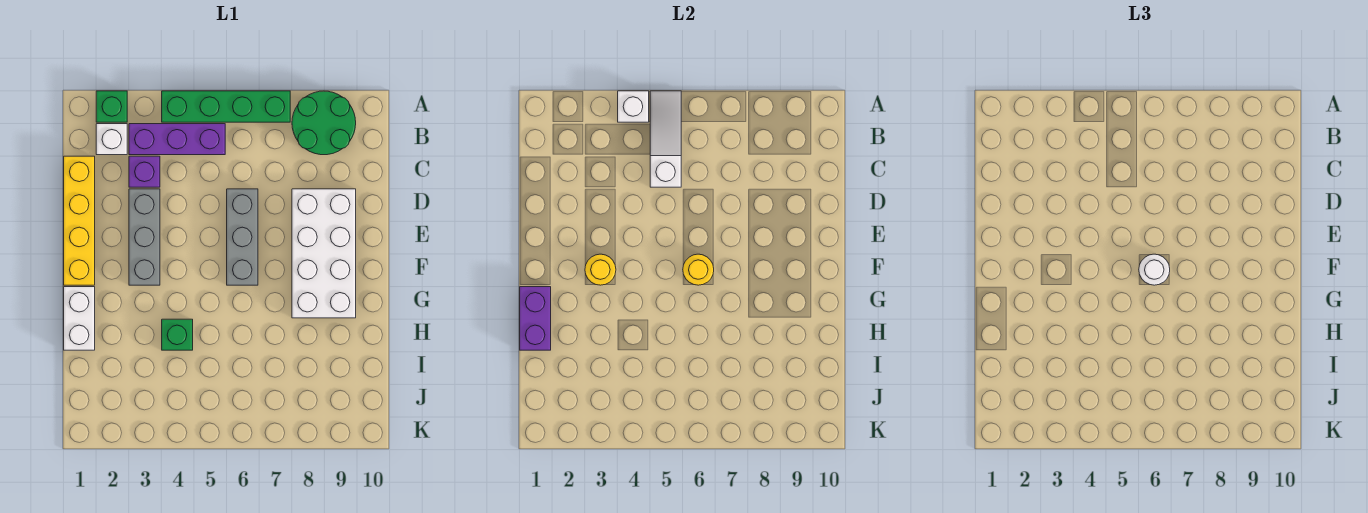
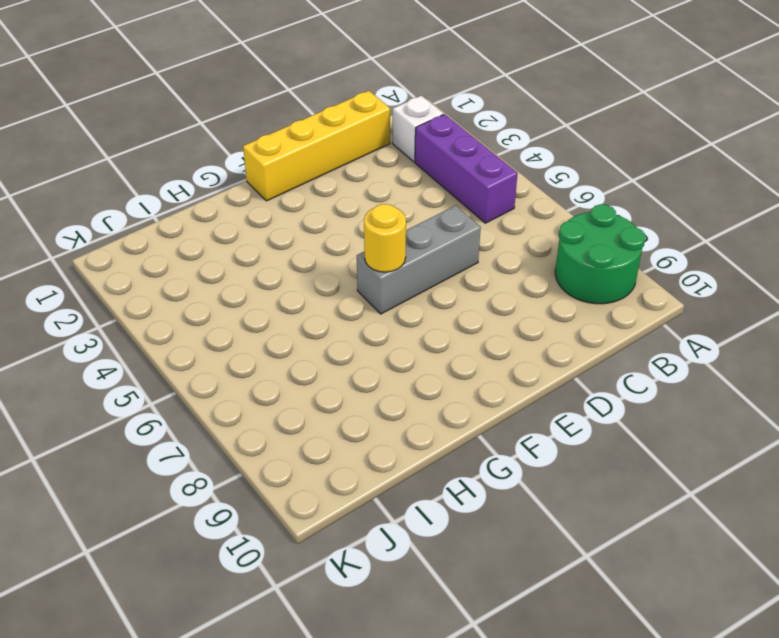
none -> green brick A2 level 1
none -> green brick A4:A7 level 1
none -> purple brick C3 level 1

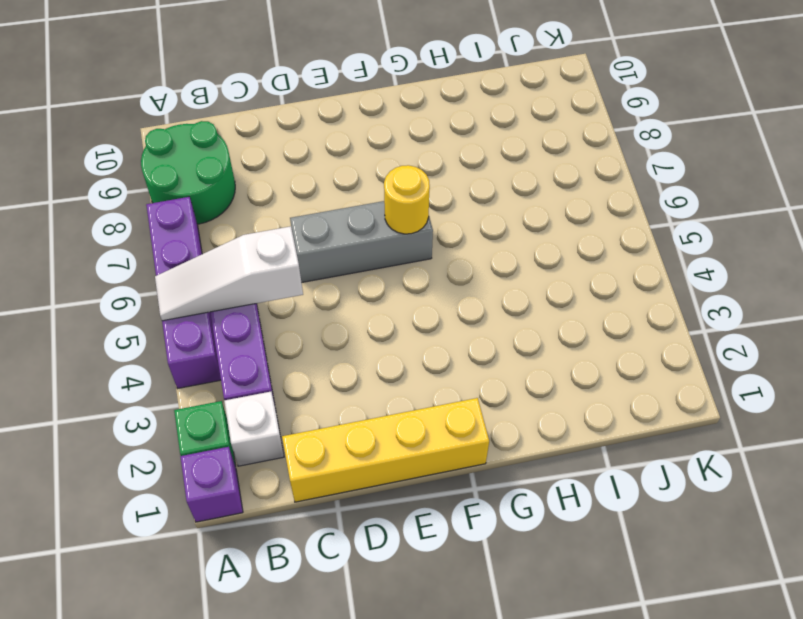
purple brick A1 level 1 -> purple brick C3 level 1
purple brick A4:A7 level 1 -> green brick A4:A7 level 1
none -> grey brick D3:F3 level 1
none -> white brick D8:G9 level 1
none -> white brick G1:H1 level 1

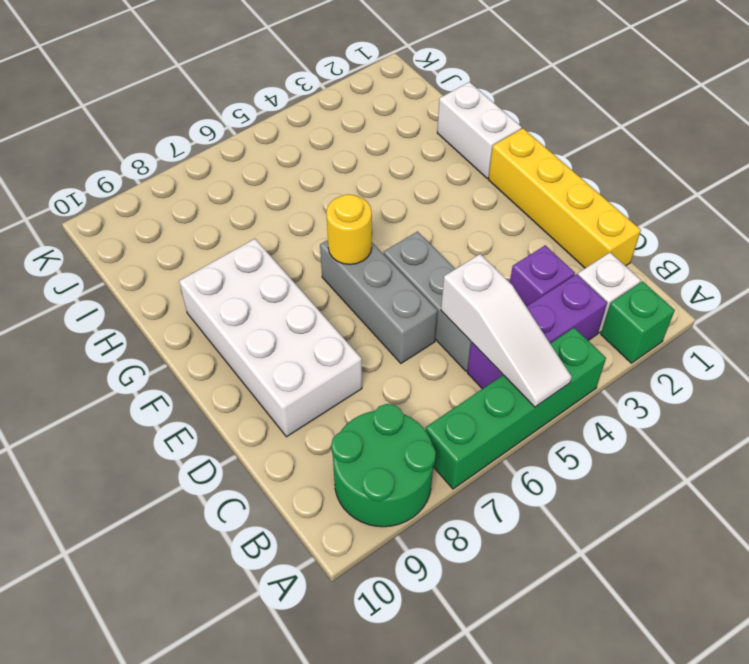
grey brick C5:E5 level 1 -> grey brick D3:F3 level 1
none -> green brick H4 level 1
none -> white brick A4 level 2
none -> yellow round brick F3 level 2

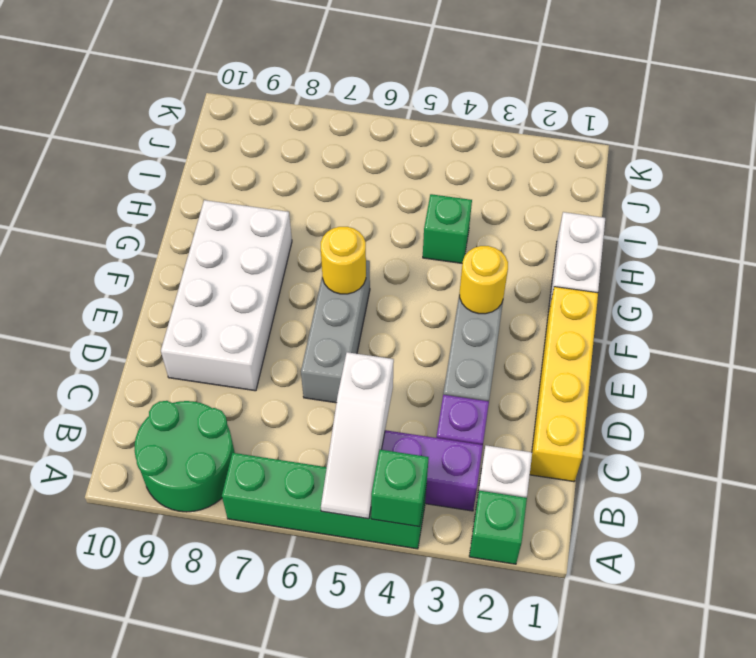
green brick A4 level 2 -> white brick A4 level 2
none -> purple brick G1:H1 level 2
none -> white round brick F6 level 3

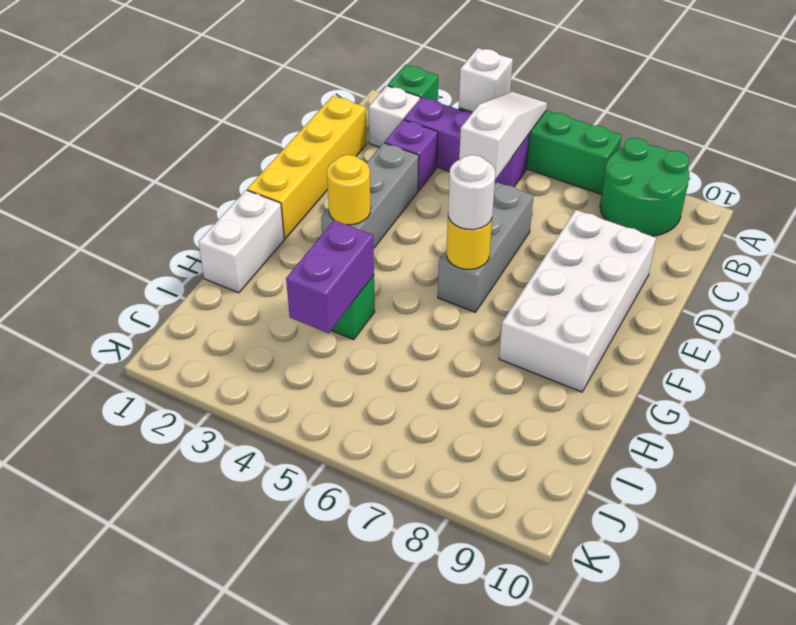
purple brick H4:I4 level 2 -> purple brick G1:H1 level 2

